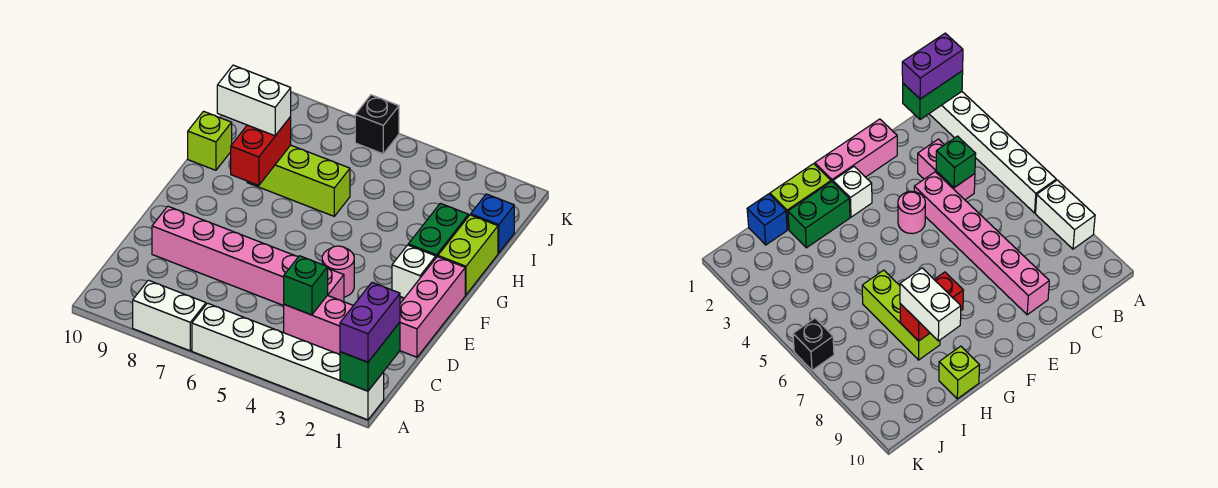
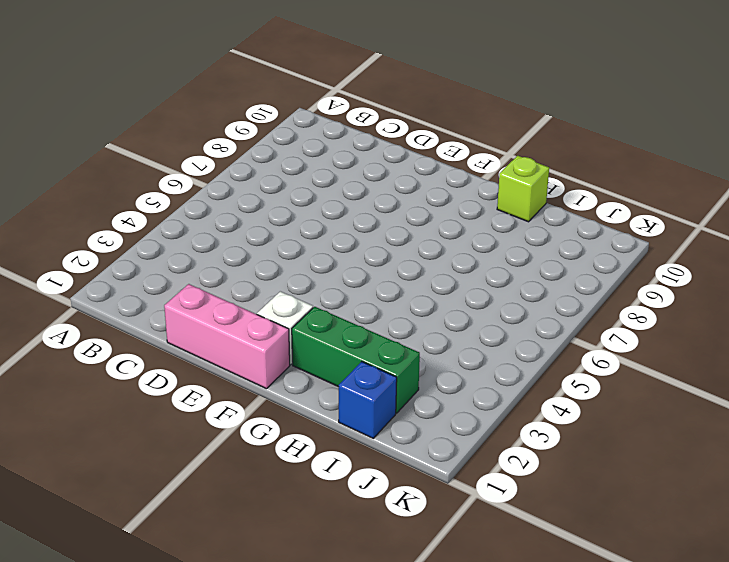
green brick G2:I2 level 1 -> green brick G2:H2 level 1
none -> white brick A1:A6 level 1
none -> white brick A7:A8 level 1
none -> pink brick C3:C4 level 1

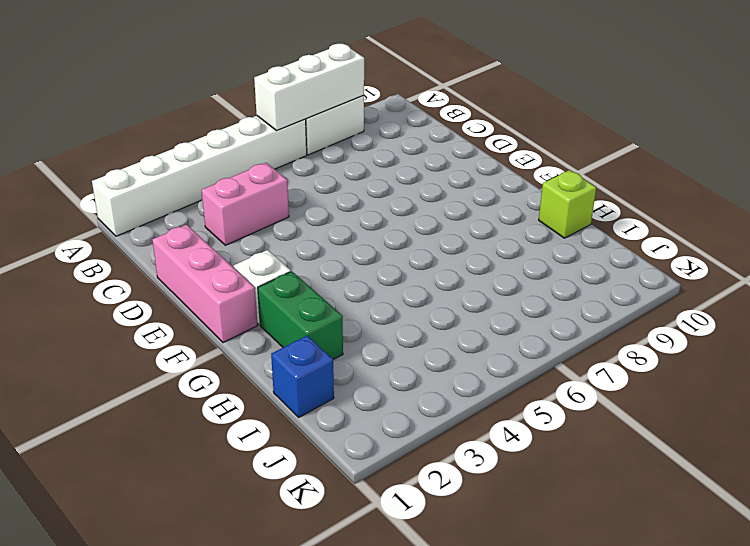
white brick A6:A8 level 2 -> none
none -> pink brick D4:D9 level 1
none -> pink round brick E4 level 1
none -> lime brick G1:H1 level 1

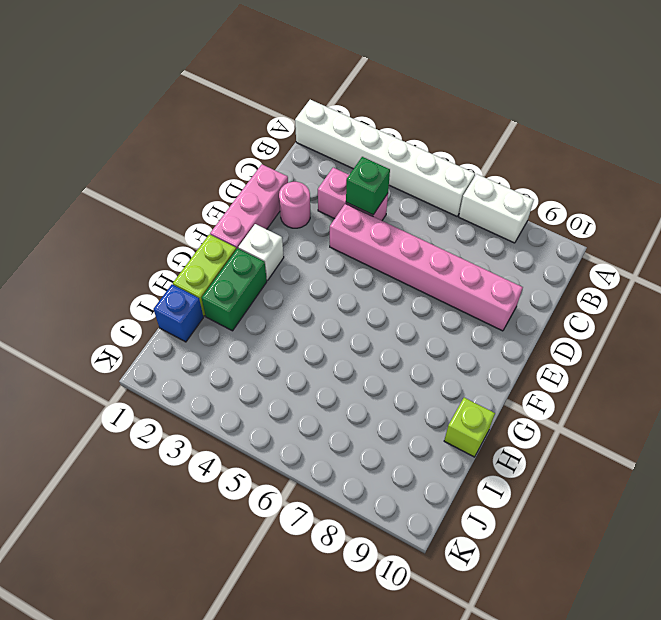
pink round brick D2 level 1 -> pink round brick E4 level 1
none -> lime brick H6:H8 level 1
none -> black brick K6 level 1
none -> green brick A1:B1 level 2

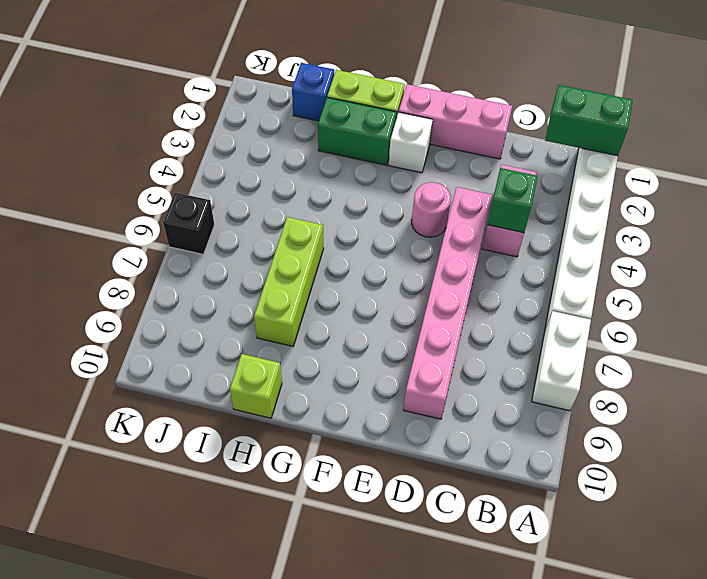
none -> red brick G8:H8 level 2
none -> purple brick A1:B1 level 3
none -> white brick H8:H9 level 3

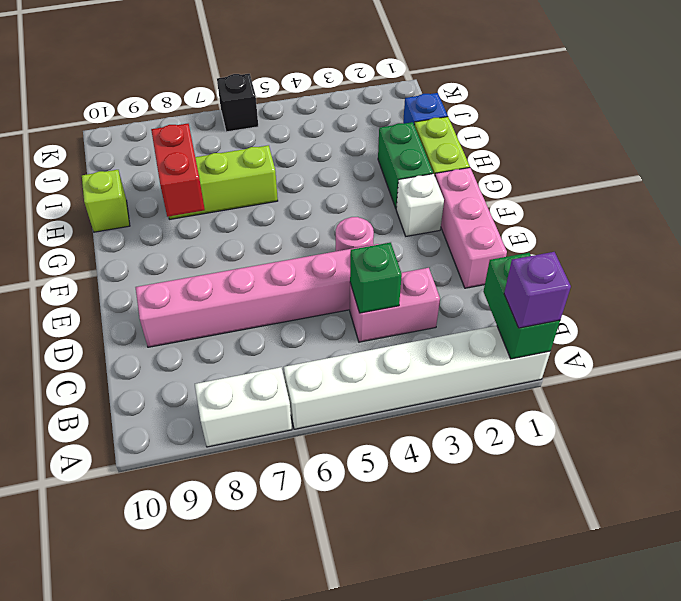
purple brick A1 level 3 -> purple brick A1:B1 level 3
none -> white brick H8:H9 level 3

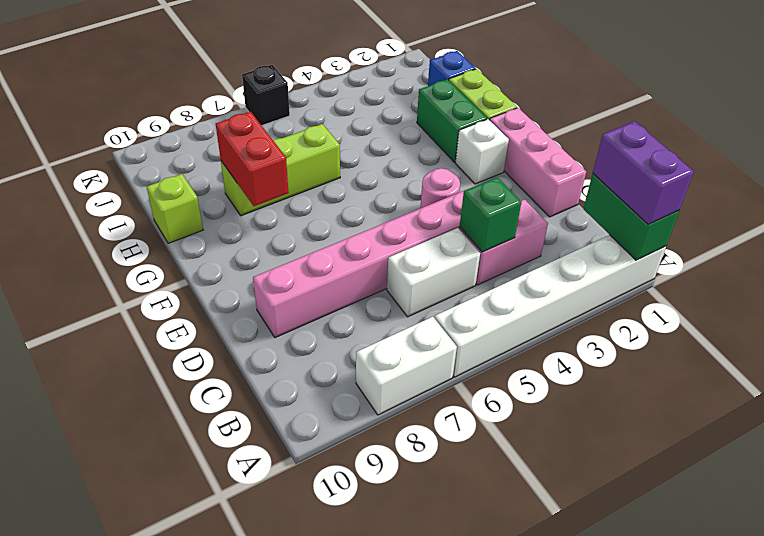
white brick C5:C6 level 1 -> white brick H8:H9 level 3

